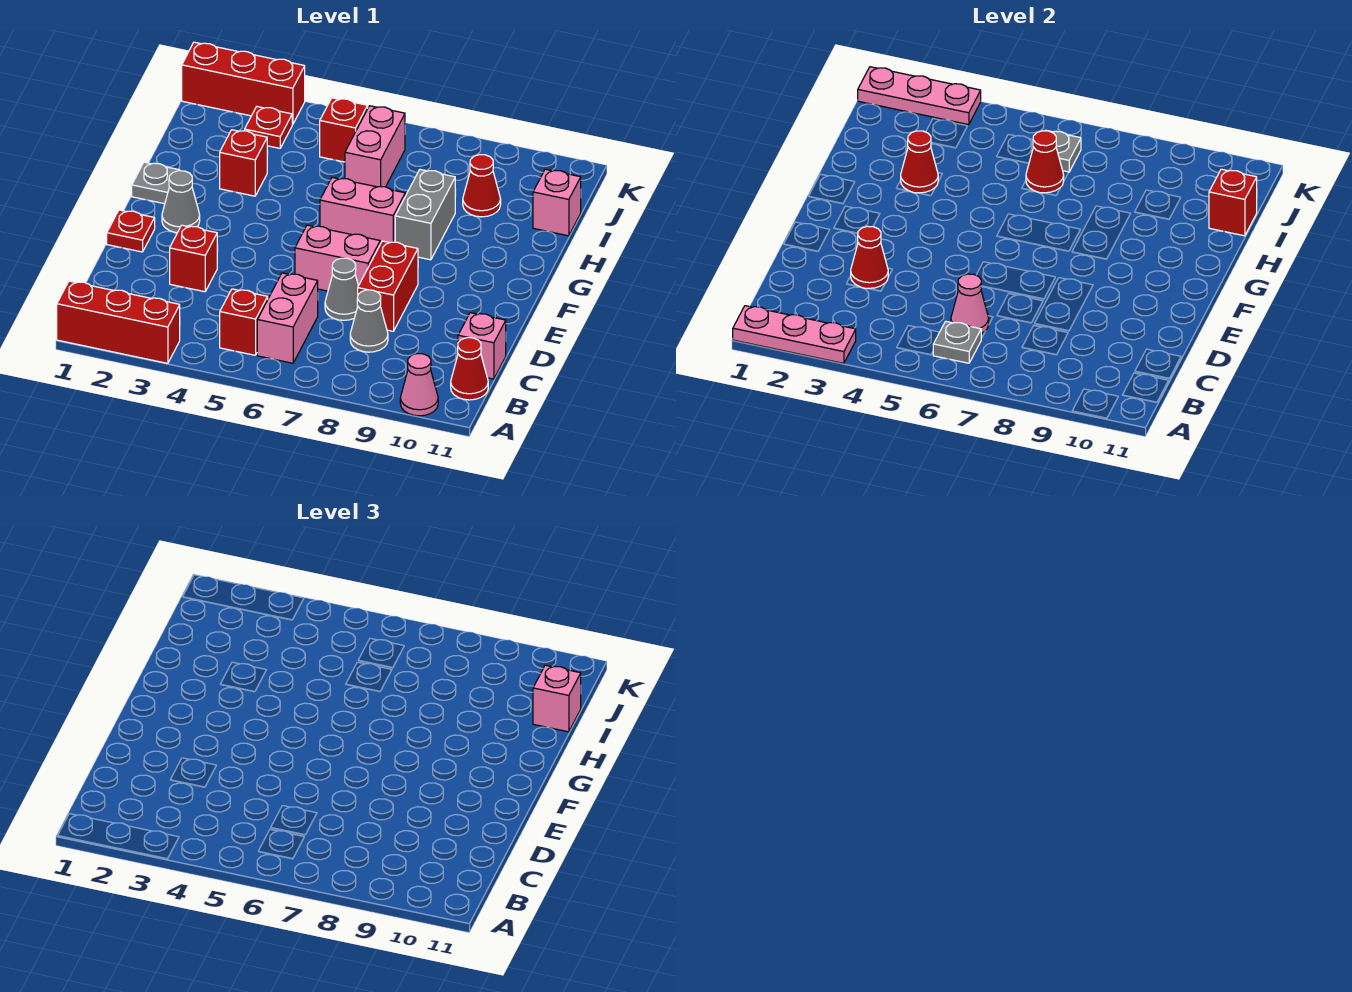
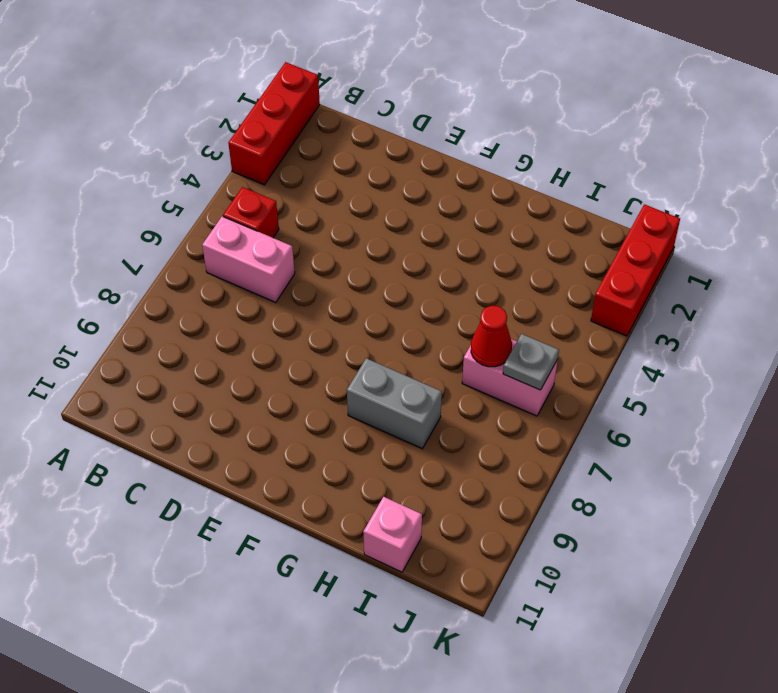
none -> pink cone A10 level 1
none -> red cone B11 level 1
none -> grey cone C8 level 1
none -> pink brick C11 level 1

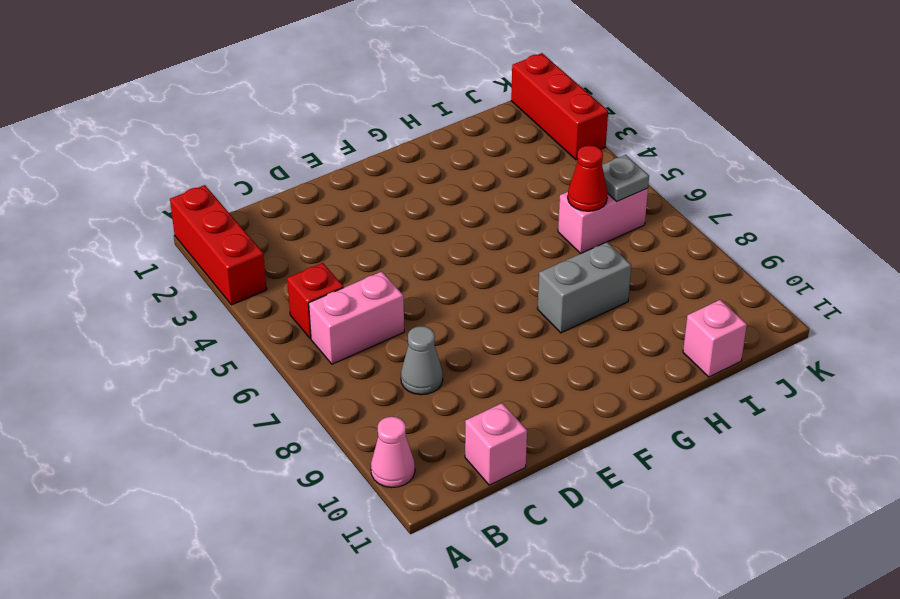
none -> red cone B11 level 1
none -> red brick D3 level 1
none -> grey cone D7 level 1
none -> red brick D8:E8 level 1

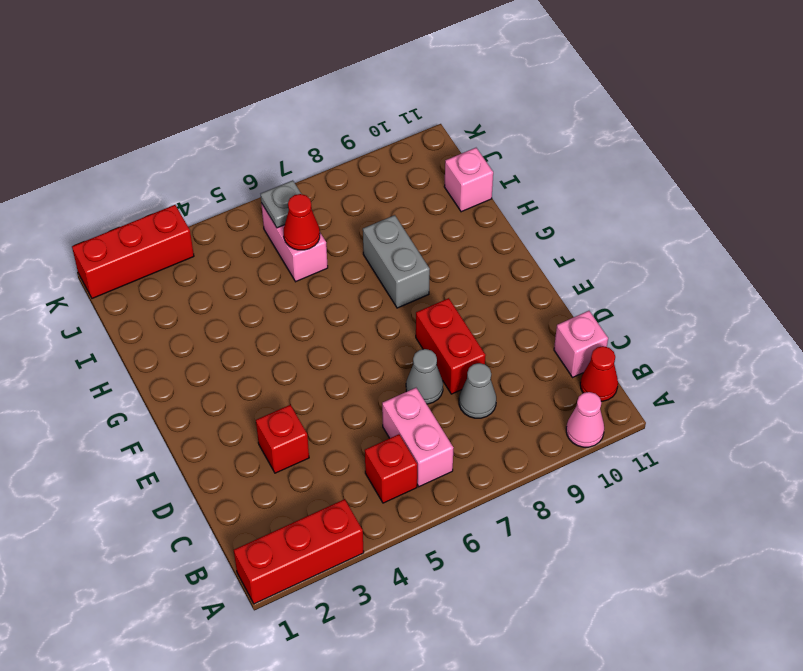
none -> red plate E1 level 1
none -> pink brick E6:E7 level 1
none -> grey cone F2 level 1
none -> grey plate G1 level 1

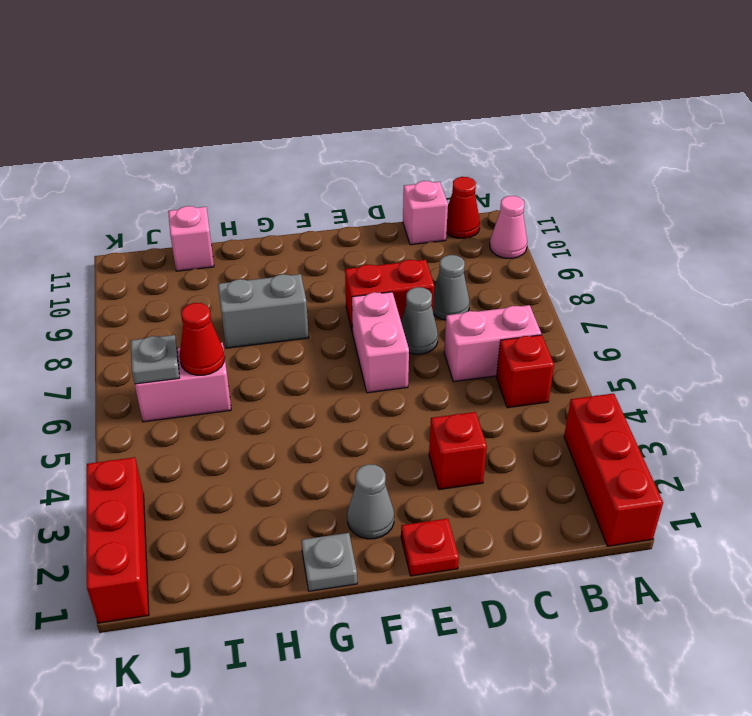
none -> pink brick G6:G7 level 1
none -> red brick H3 level 1
none -> red cone I9 level 1
none -> red plate J3 level 1

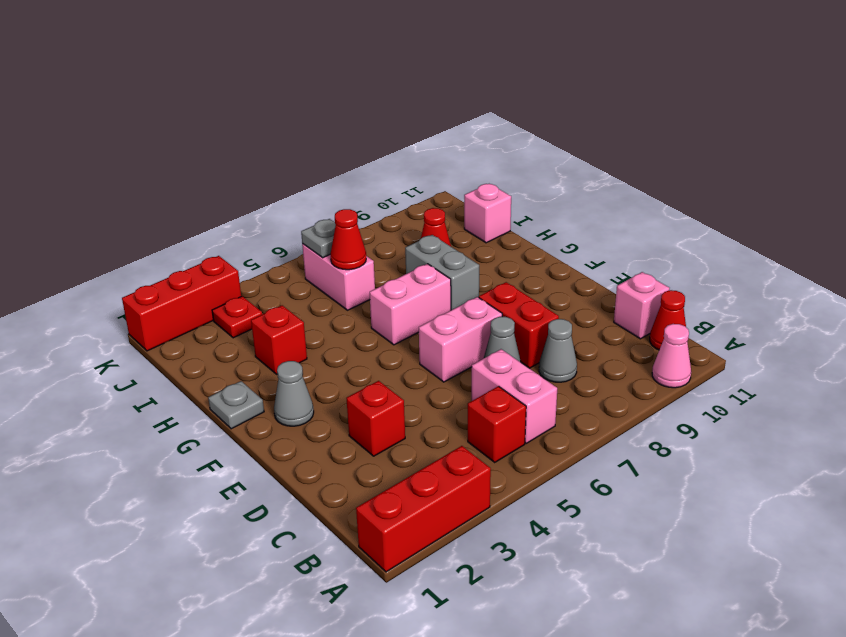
none -> red plate E1 level 1
none -> red brick J5 level 1
none -> pink plate A1:A3 level 2
none -> grey plate B6 level 2

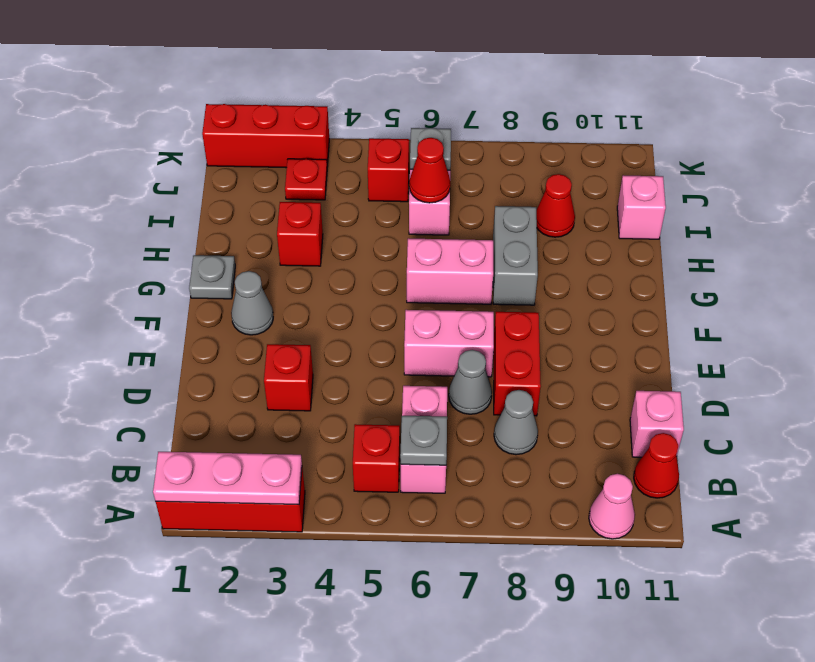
none -> red plate E1 level 1
none -> pink cone C6 level 2
none -> red cone D3 level 2
none -> red cone H3 level 2

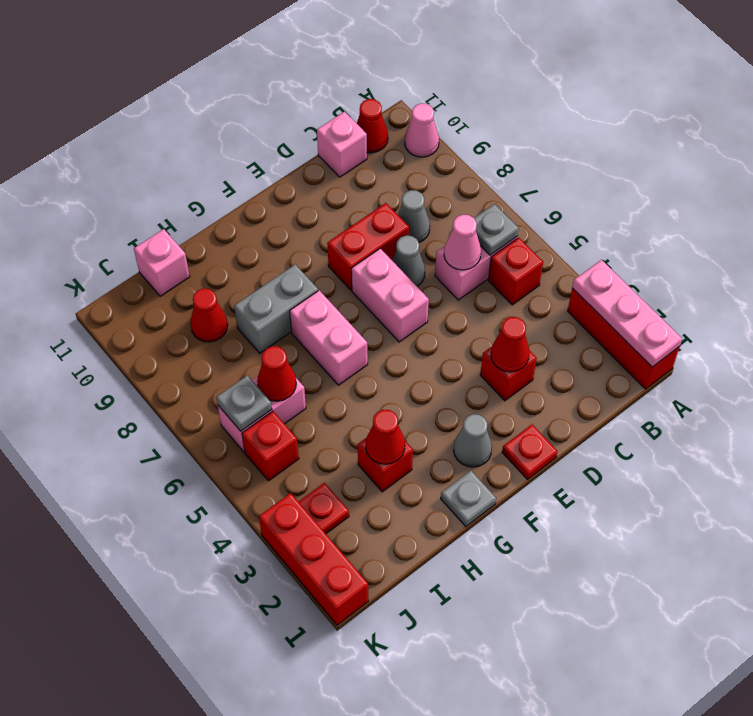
none -> red brick I11 level 2
none -> pink plate K1:K3 level 2
none -> pink brick I11 level 3

